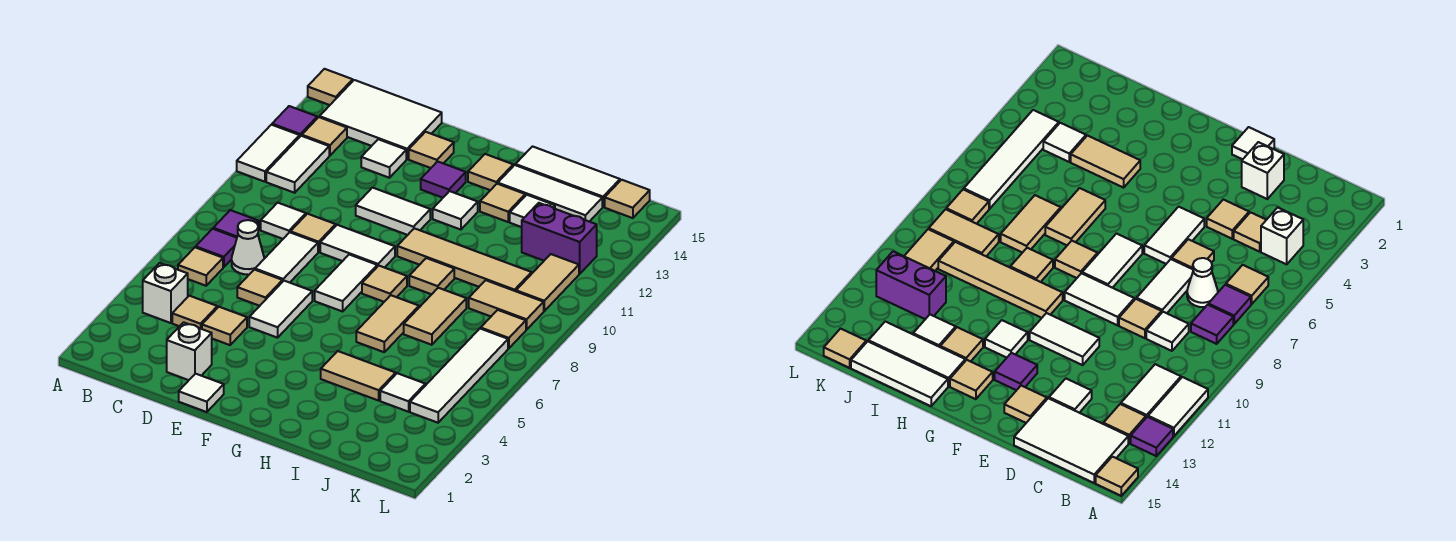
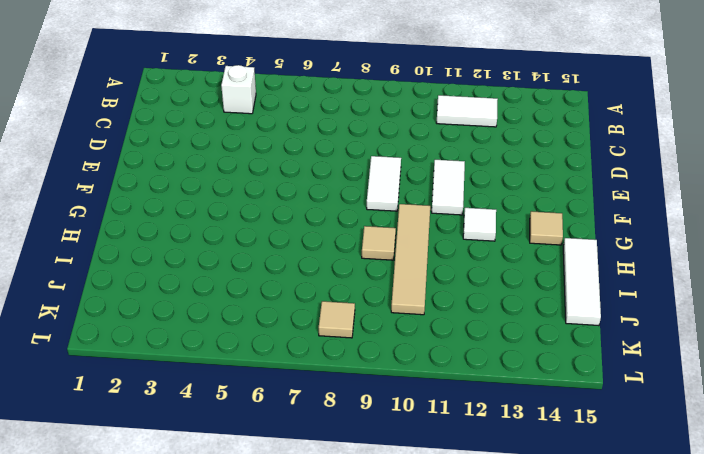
none -> white tile A11:A12 level 1
none -> purple tile A13 level 1
none -> tan tile A15 level 1
none -> tan tile B6 level 1

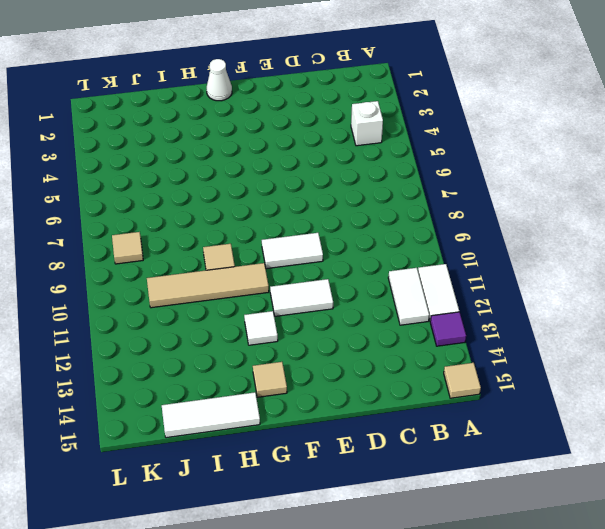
white cone G1 level 1 -> white cone C7 level 1
none -> tan tile B6 level 1
none -> purple tile B7 level 1
none -> purple tile B8 level 1
none -> tan tile B13 level 1

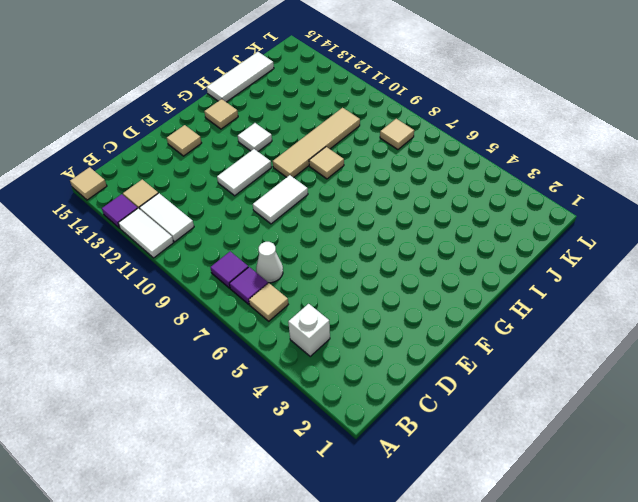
none -> white tile B14:D15 level 1
none -> tan tile C4 level 1
none -> white tile C9 level 1
none -> white brick D2 level 1

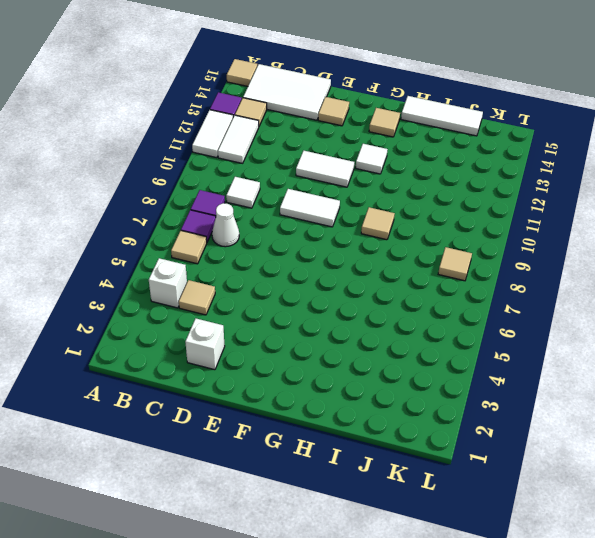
none -> tan tile D4 level 1
none -> tan tile D6 level 1
none -> white tile D7:D8 level 1
none -> tan tile D9 level 1

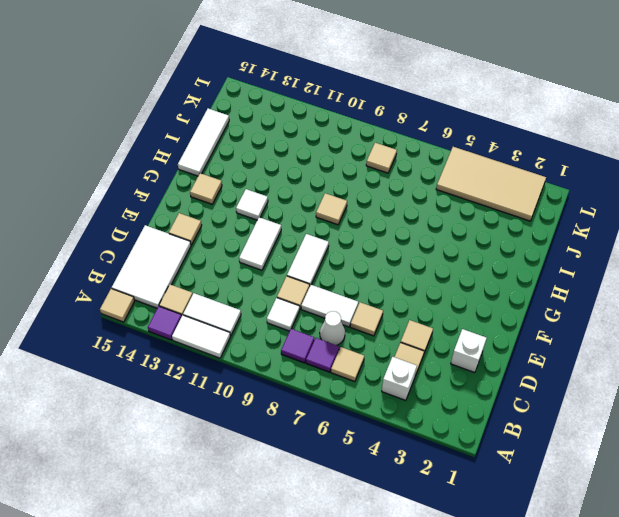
tan tile K2:L5 level 1 -> white tile K4:K7 level 1
none -> white tile D13 level 1
none -> white tile E1 level 1
none -> white tile E5:E6 level 1
none -> white tile F7:F8 level 1

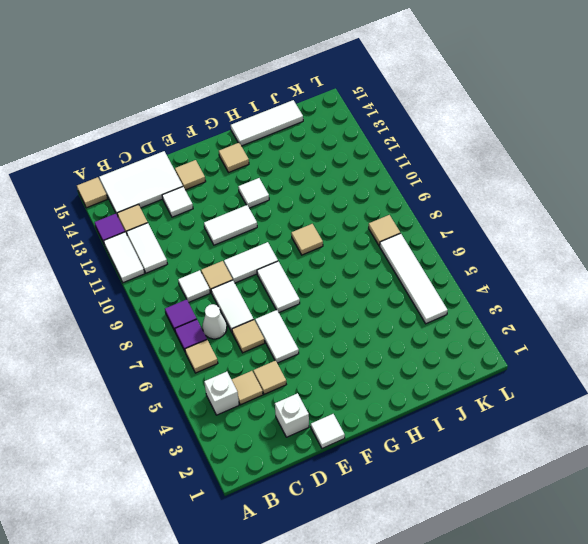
none -> purple tile F13 level 1
none -> tan tile G8 level 1
none -> tan tile G10:J10 level 1
none -> tan tile H4:I4 level 1

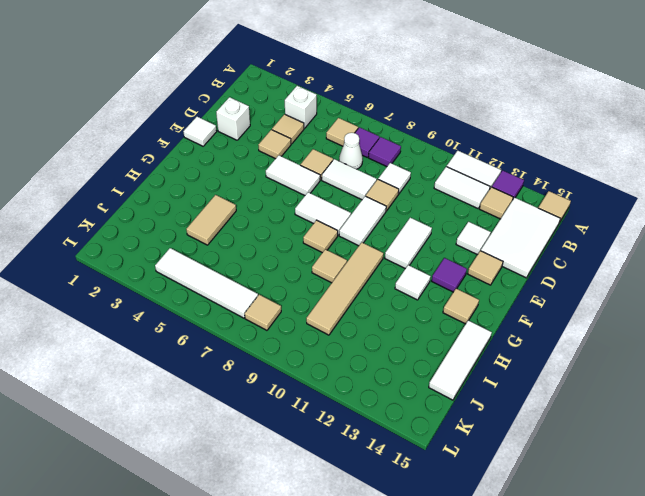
none -> tan tile H6:H7 level 1
none -> tan tile H13 level 1
none -> white tile H14:J14 level 1
none -> tan tile I7:I8 level 1

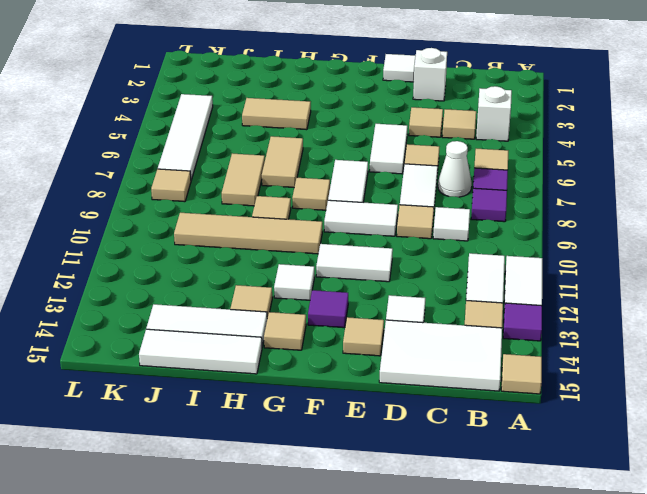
none -> white tile I13 level 1
none -> white tile J4 level 1
none -> tan tile J9:K9 level 1
none -> purple brick J12:K12 level 1

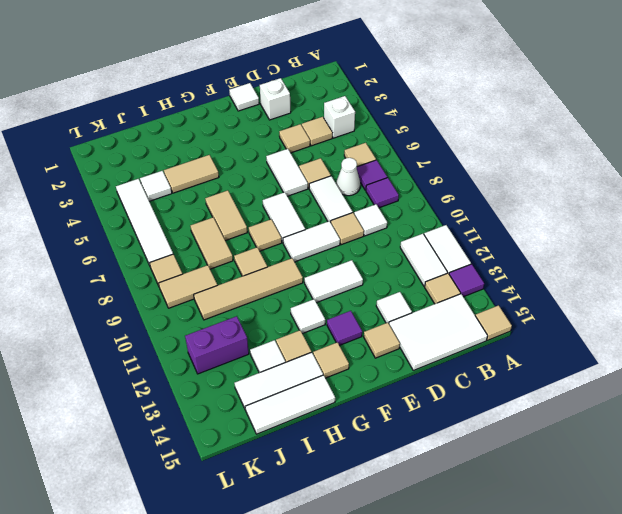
none -> tan tile K10:K11 level 1
none -> tan tile K15 level 1

